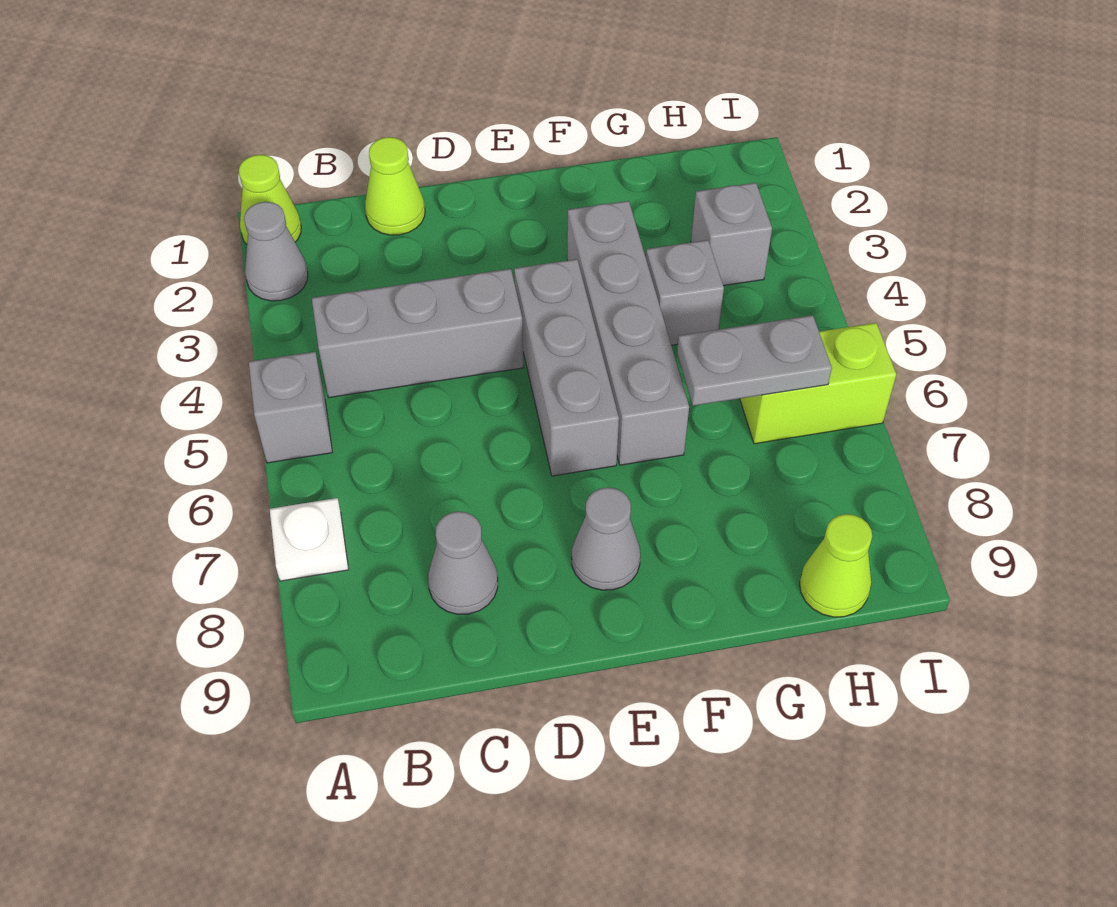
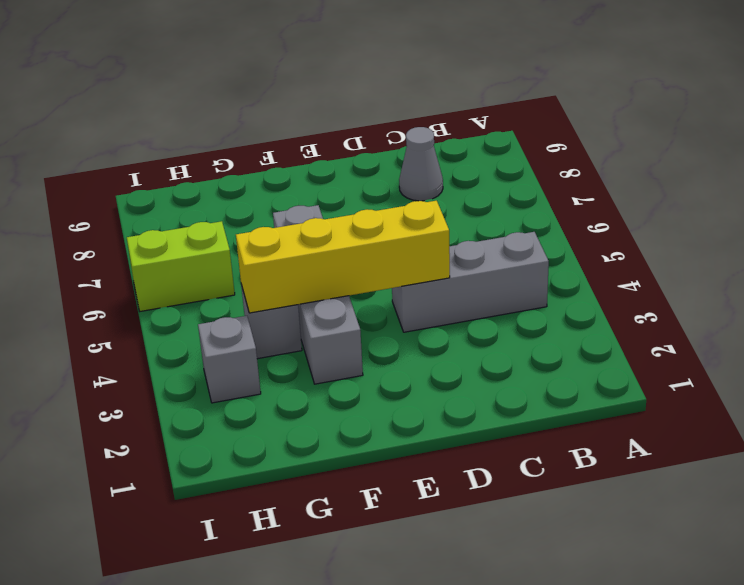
yellow brick D4:G4 level 2 -> none
none -> lime cone A1 level 1
none -> grey cone A2 level 1
none -> grey brick A5 level 1

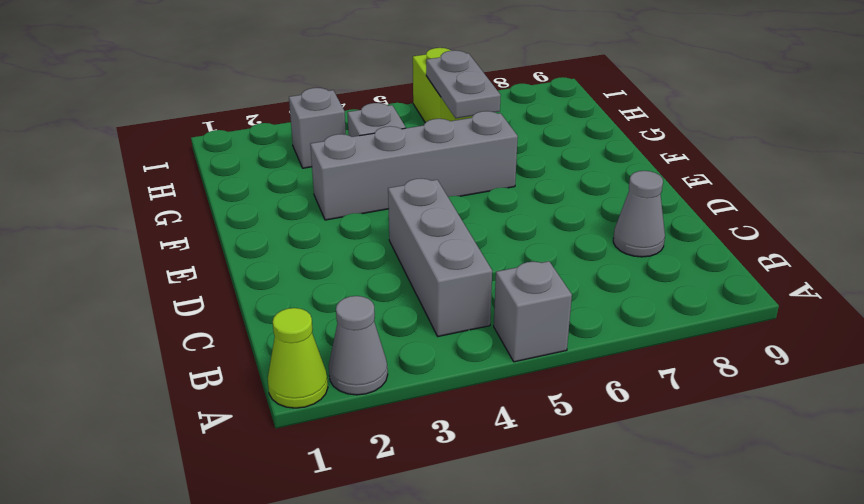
none -> white plate A7 level 1
none -> lime cone C1 level 1
none -> grey brick E4:E6 level 1

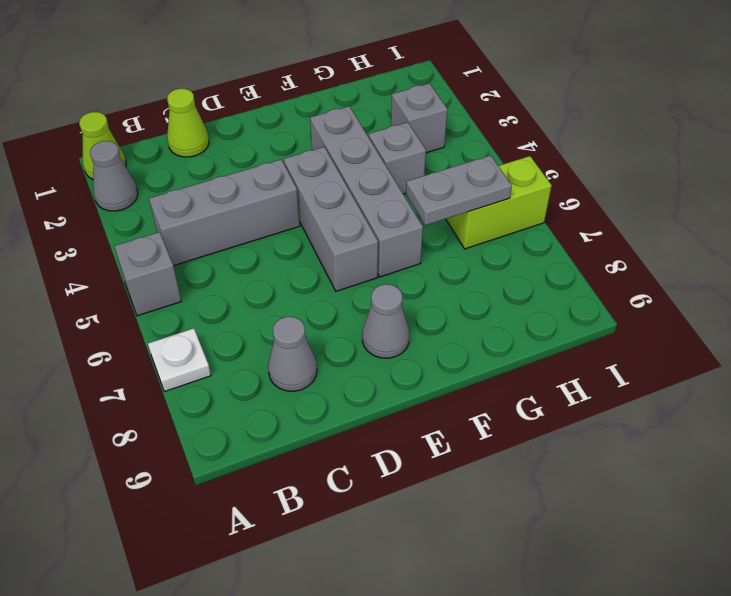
none -> lime cone H9 level 1

